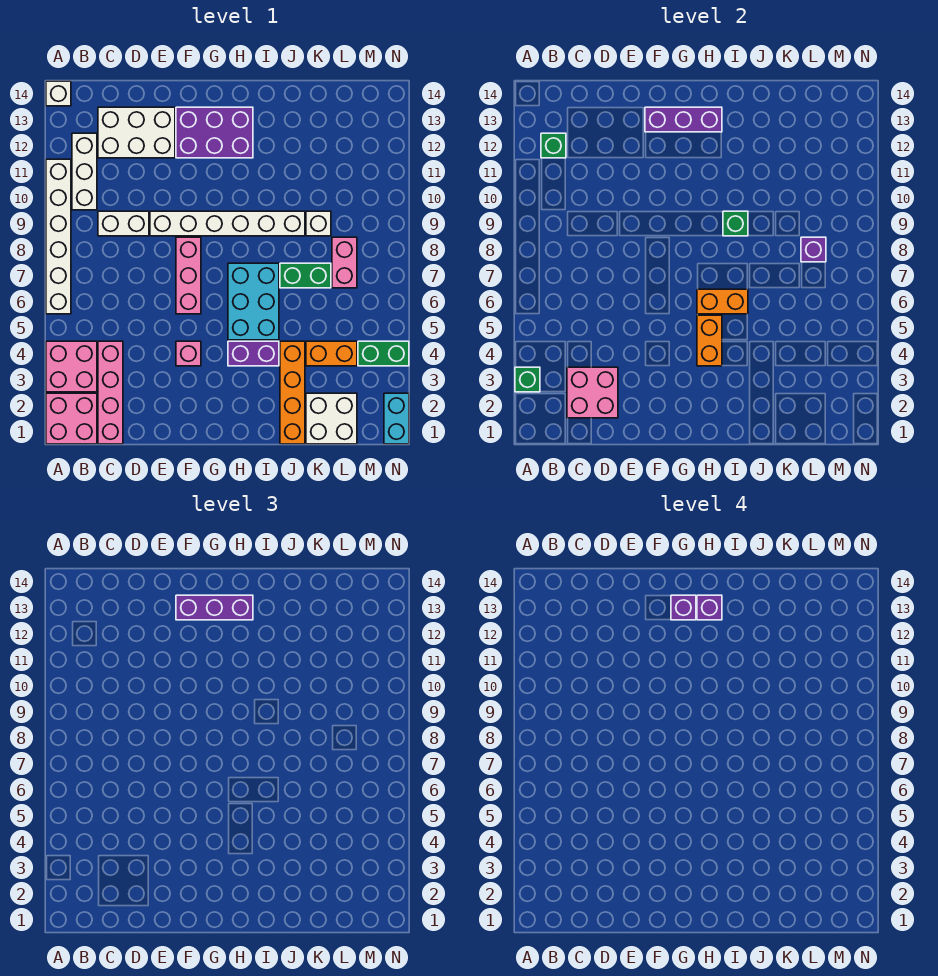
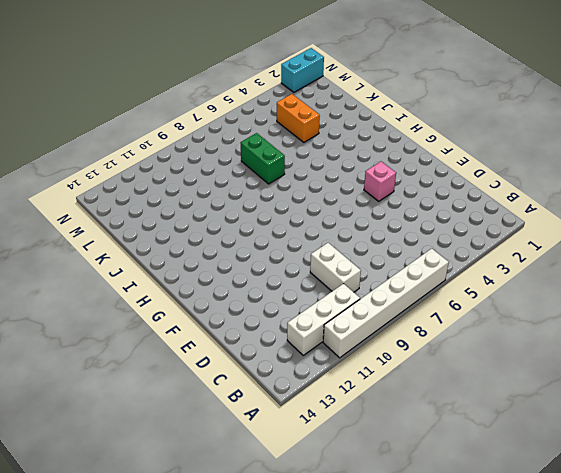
none -> pink brick A1:B2 level 1
none -> pink brick A3:B4 level 1
none -> white brick A14 level 1
none -> pink brick C1:C4 level 1

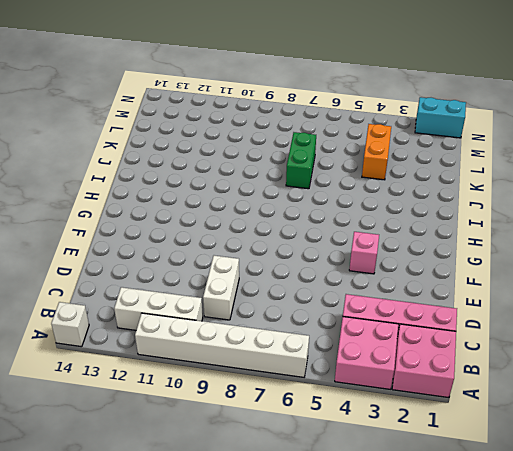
none -> white brick C12:E13 level 1
none -> white brick E9:J9 level 1
none -> pink brick F6:F8 level 1
none -> purple brick F12:H13 level 1

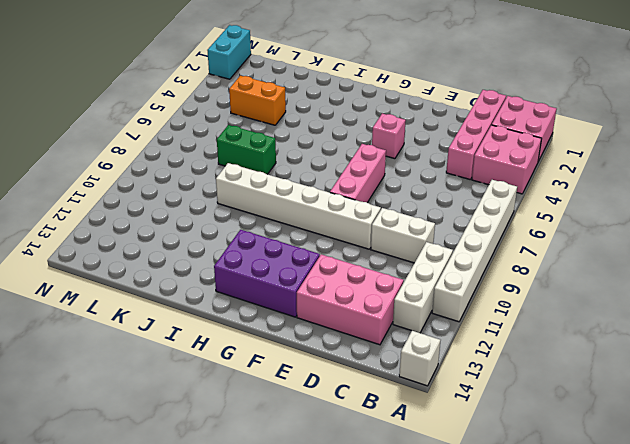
pink brick C12:E13 level 1 -> white brick C12:E13 level 1
none -> purple brick H4:I4 level 1
none -> cyan brick H5:I7 level 1
none -> orange brick J1:J4 level 1
none -> white brick K1:L2 level 1

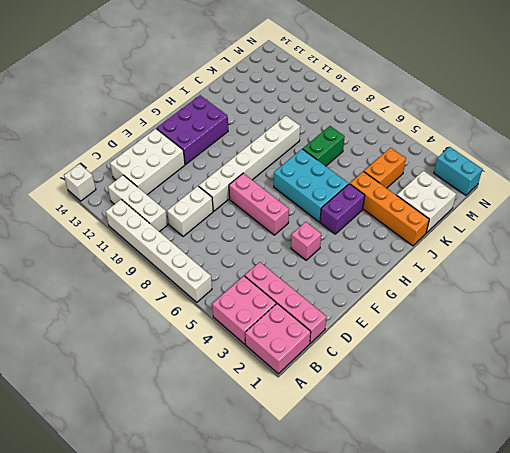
none -> white brick K9 level 1
none -> pink brick L7:L8 level 1
none -> green brick M4:N4 level 1
none -> green brick A3 level 2

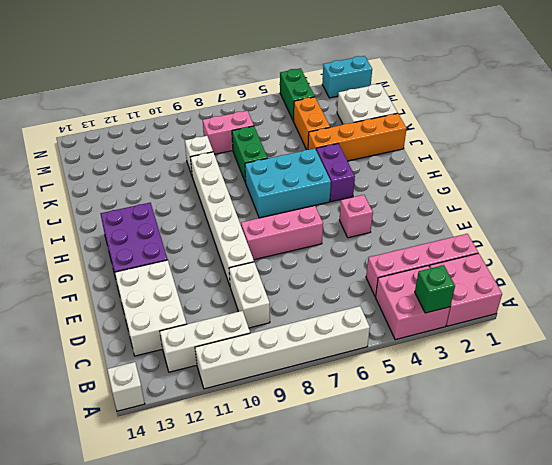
none -> green brick B12 level 2
none -> pink brick C2:D3 level 2
none -> purple brick F13:H13 level 2
none -> orange brick H4:H5 level 2

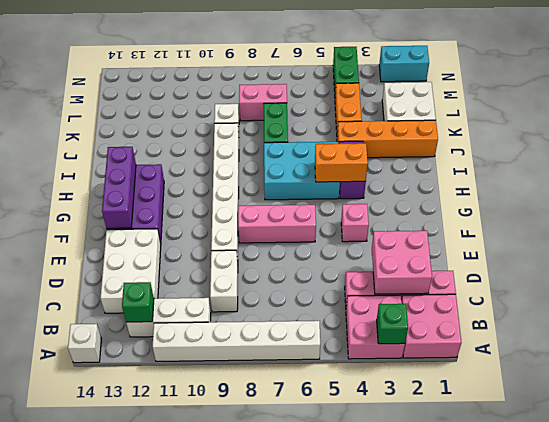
none -> orange brick H6:I6 level 2
none -> green brick I9 level 2
none -> purple brick L8 level 2
none -> purple brick F13:H13 level 3

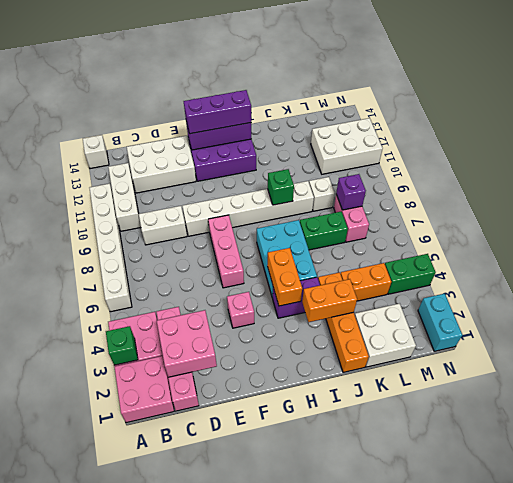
orange brick I3:J3 level 2 -> orange brick H6:I6 level 2
white brick L11:N12 level 1 -> none
none -> green brick B12 level 2
none -> purple brick G13 level 4
none -> purple brick H13 level 4

